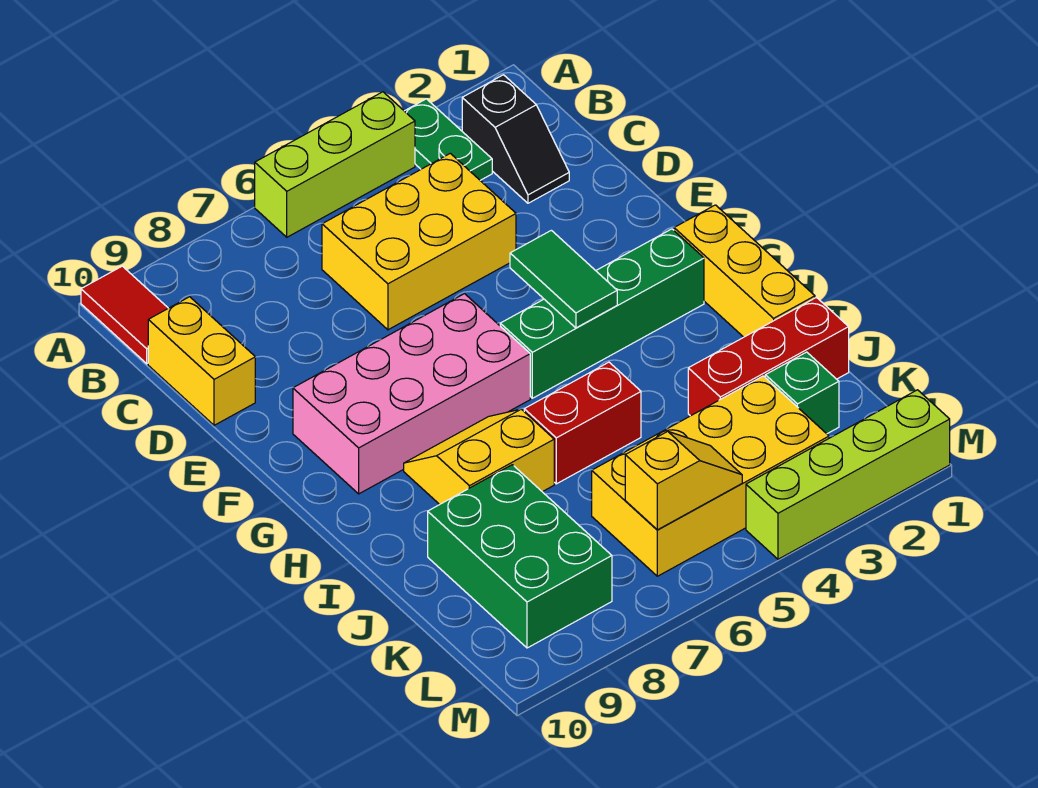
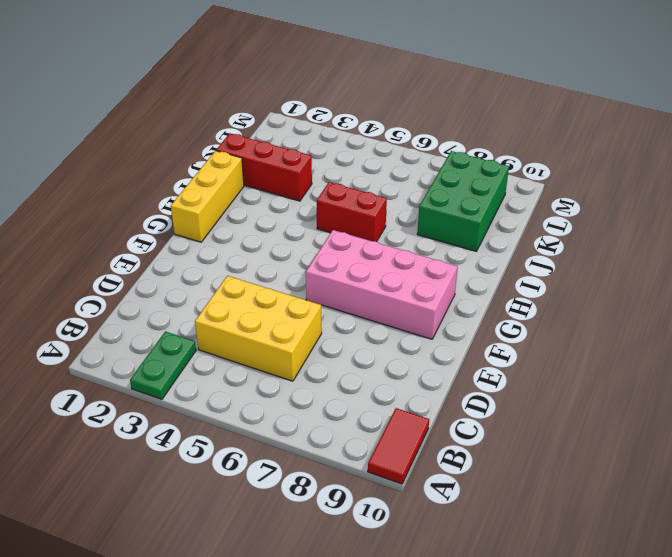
none -> lime brick A4:A6 level 1
none -> black slope B2:C2 level 1 top B
none -> yellow brick C10:D10 level 1

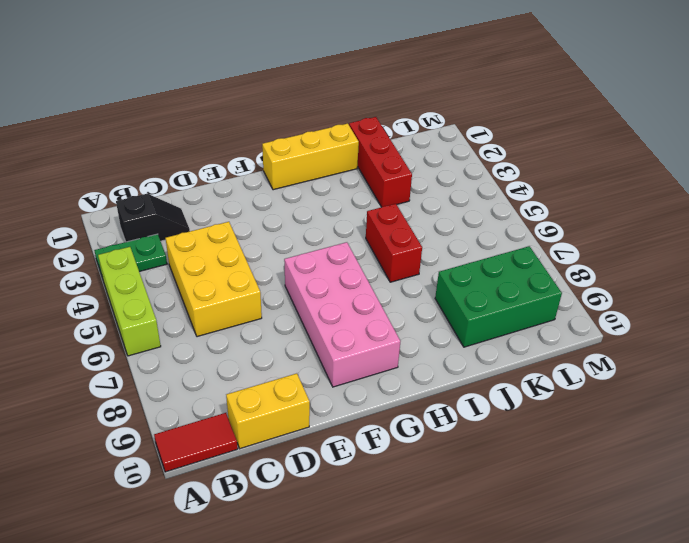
none -> green brick G2:G5 level 1
none -> yellow slope H7:I8 level 1 top I
none -> green brick K2 level 1

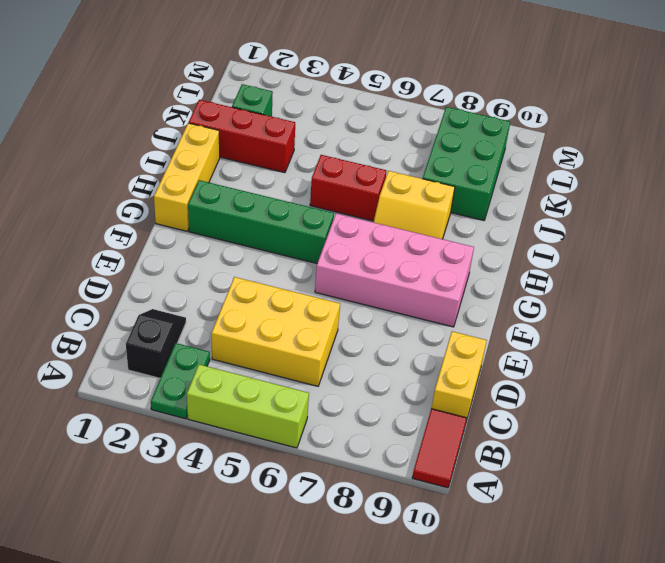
none -> yellow brick K3:L6 level 1
none -> lime brick M1:M4 level 1
none -> green tile F4:G4 level 2

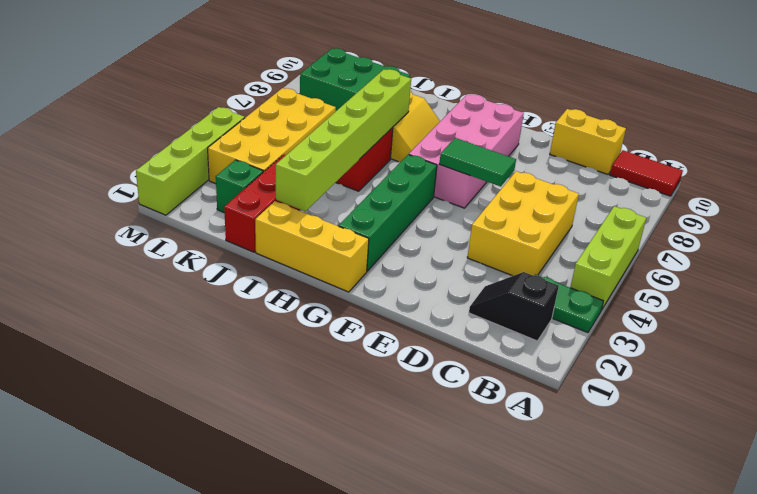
green tile E6:F6 level 2 -> green tile F4:G4 level 2
lime brick I2:I7 level 2 -> none
none -> yellow slope L5:L6 level 2 top 6

